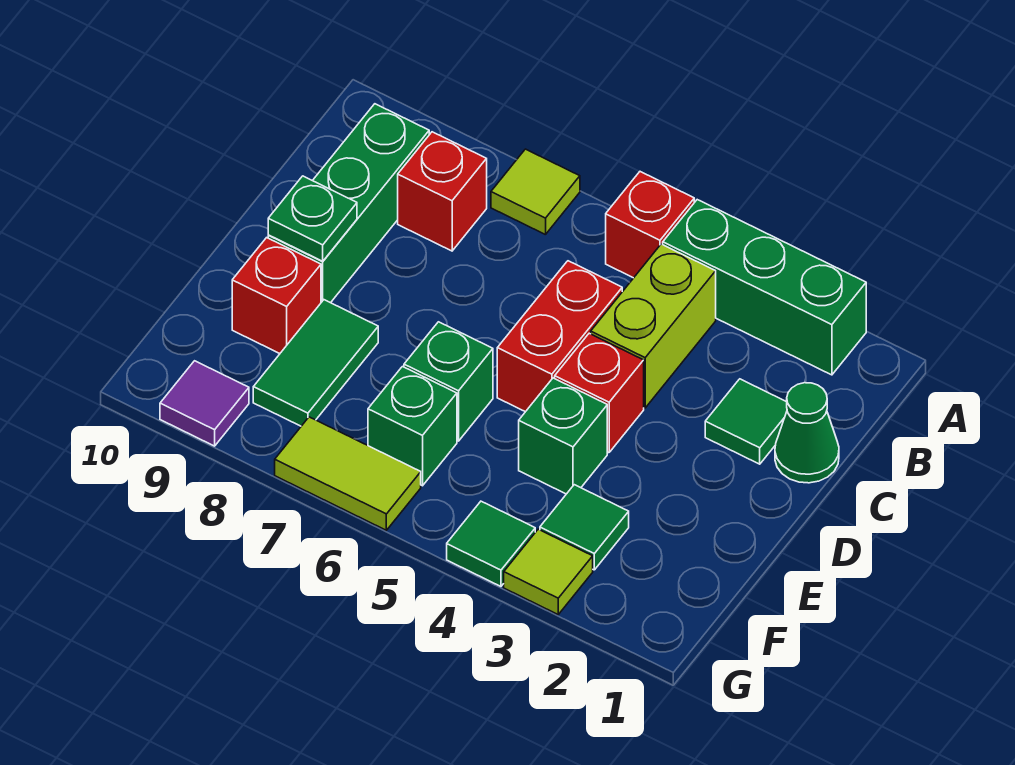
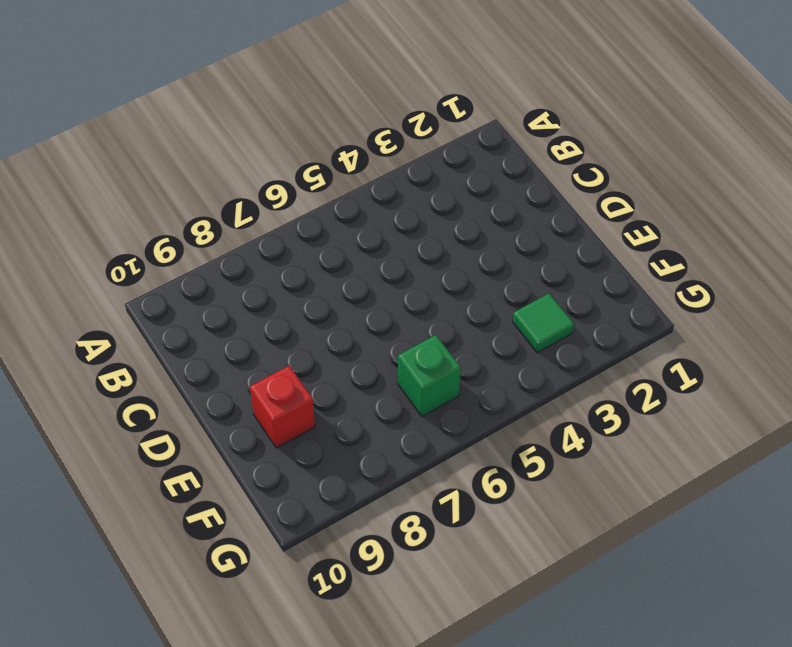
none -> green brick A2:A4 level 1
none -> red brick A5 level 1
none -> lime tile A7 level 1

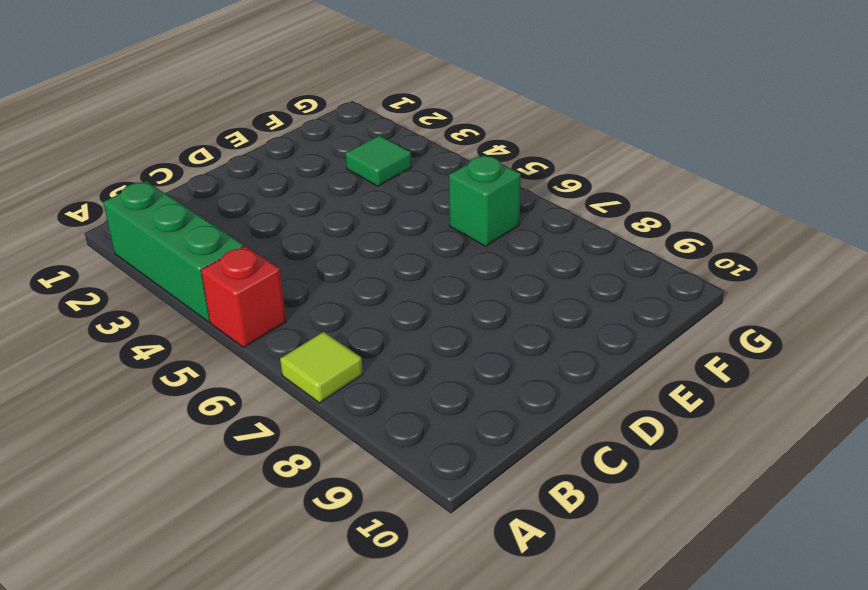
none -> lime brick B4:C4 level 1
none -> red brick B8 level 1
none -> green brick B9:D9 level 1

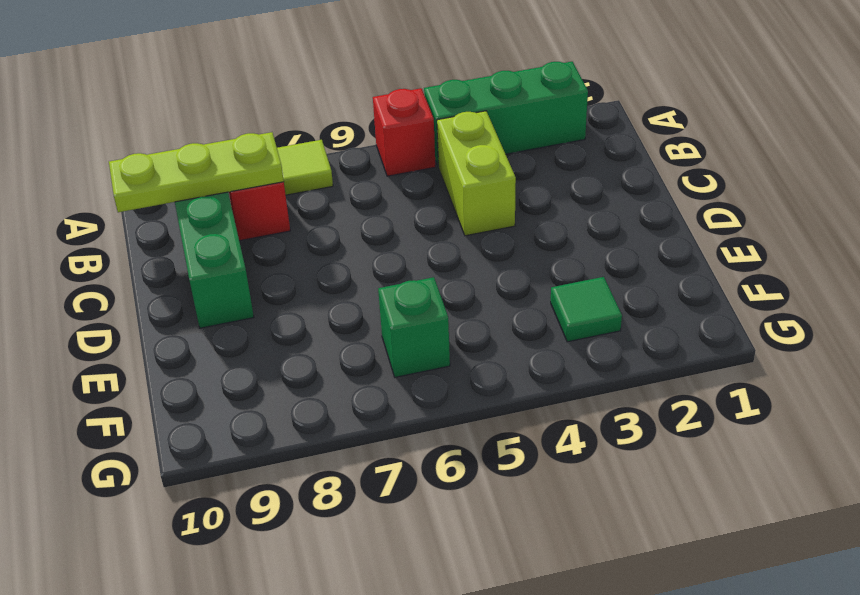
lime plate B8:B10 level 2 -> none
none -> green cone C1 level 1
none -> green tile C2 level 1
none -> red brick C5:D5 level 1

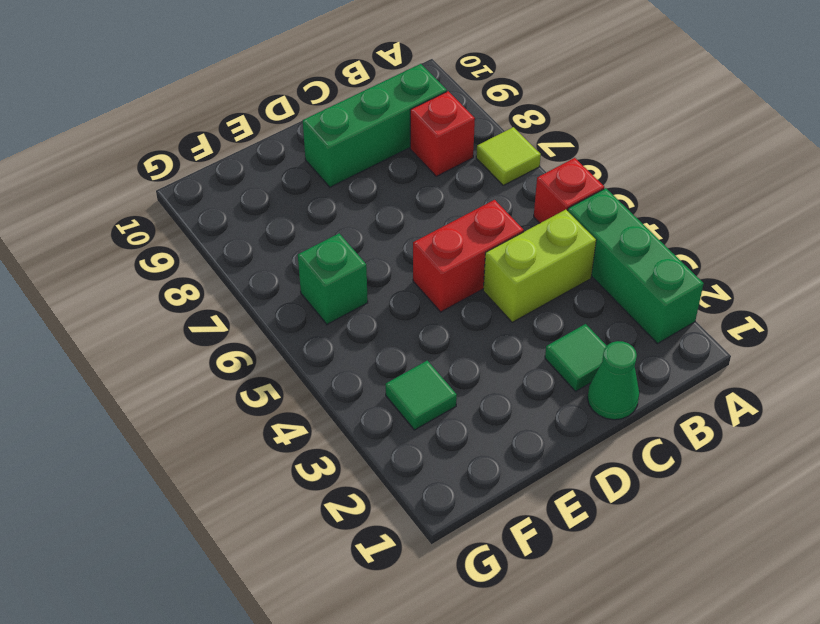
none -> red brick D4 level 1
none -> green brick E4 level 1
none -> green brick E6 level 1

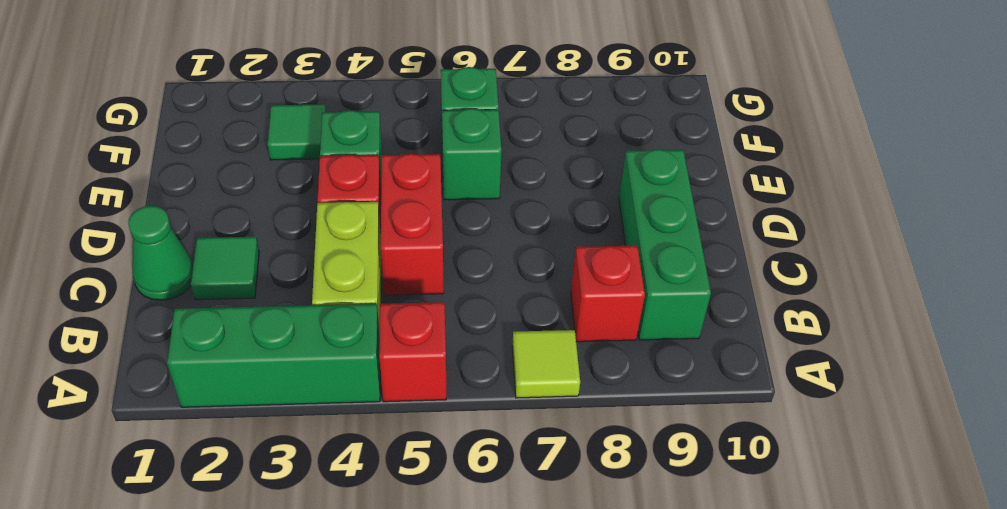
none -> green tile E8:F8 level 1
none -> red brick E9 level 1
none -> lime tile G3 level 1

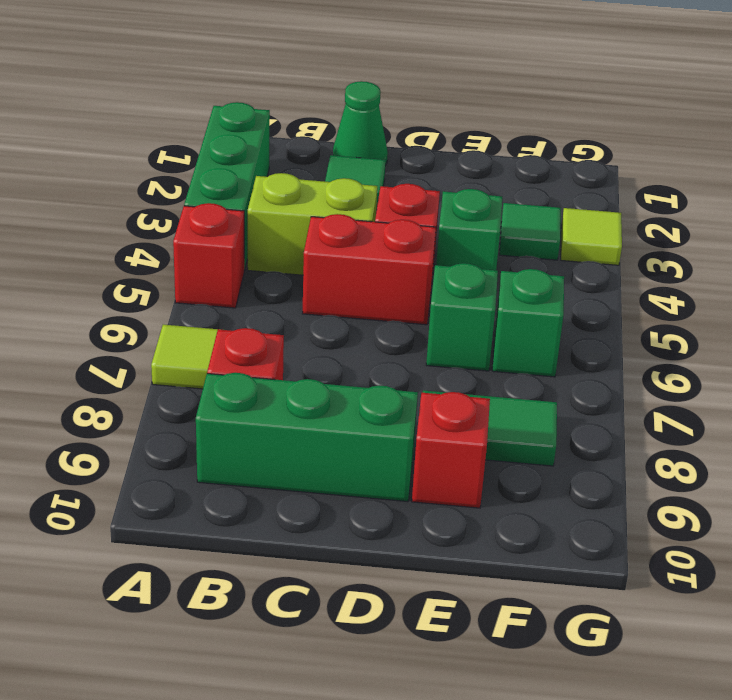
none -> green tile G4 level 1
none -> lime tile G6:G7 level 1
none -> purple tile G9 level 1

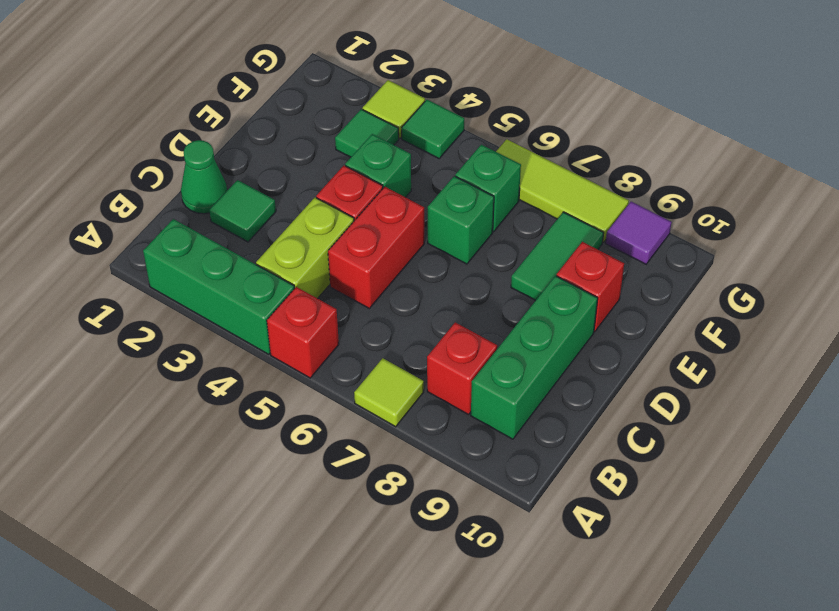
lime tile G6:G8 level 1 -> lime tile G6:G7 level 1
none -> green plate D9 level 2

